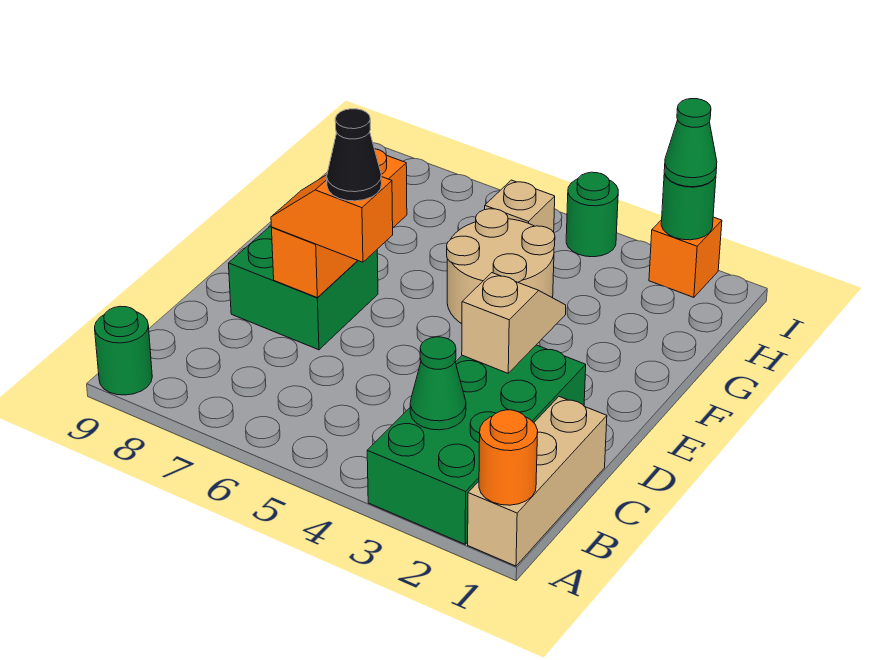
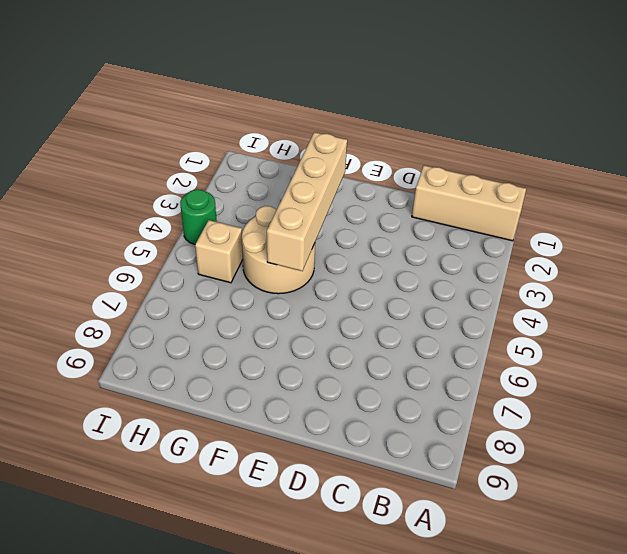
tan brick F2:F5 level 2 -> none
none -> green brick A2:D3 level 1
none -> green round brick A9 level 1
none -> green brick D7:E8 level 1

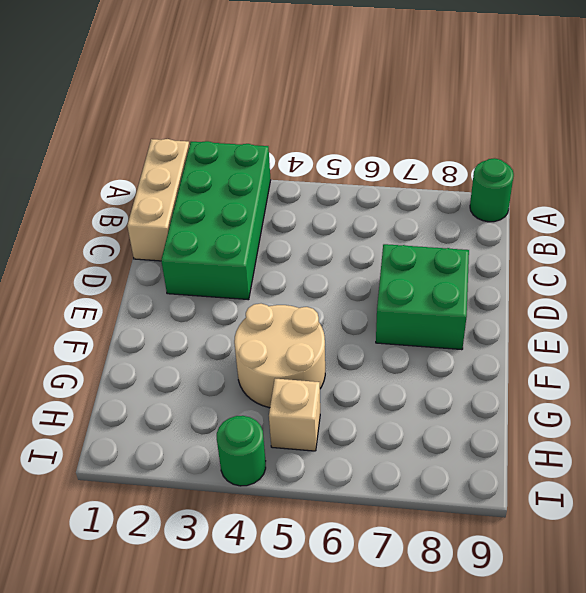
none -> orange brick I2 level 1
none -> orange round brick A1 level 2
none -> green cone B3 level 2

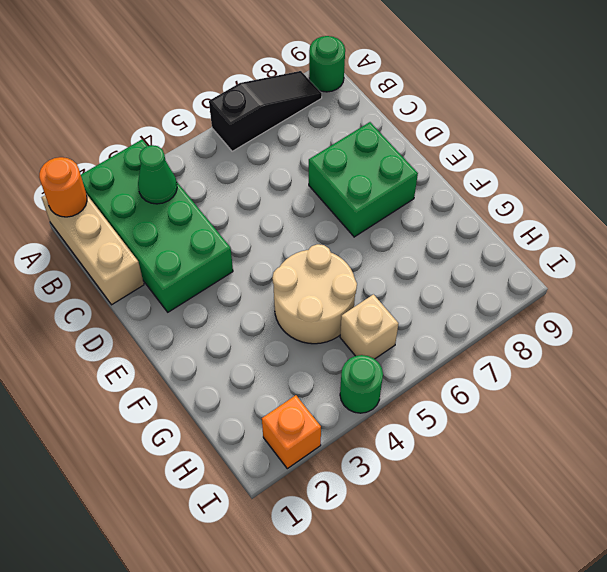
black slope A6:A8 level 1 top 6 -> none
none -> tan slope D3:E3 level 2 top D
none -> orange brick D7:F7 level 2
none -> green round brick I2 level 2

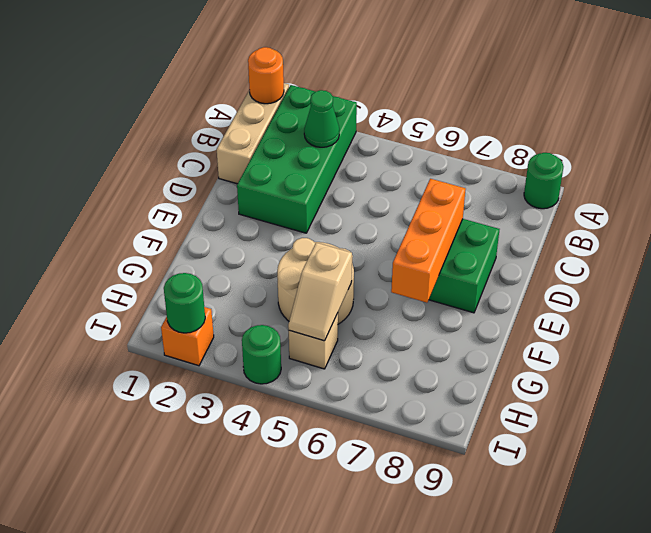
tan slope G5:H5 level 2 top G -> tan slope D3:E3 level 2 top D
none -> orange slope D6:D7 level 3 top 6
none -> green cone I2 level 3
none -> black cone D6 level 4

